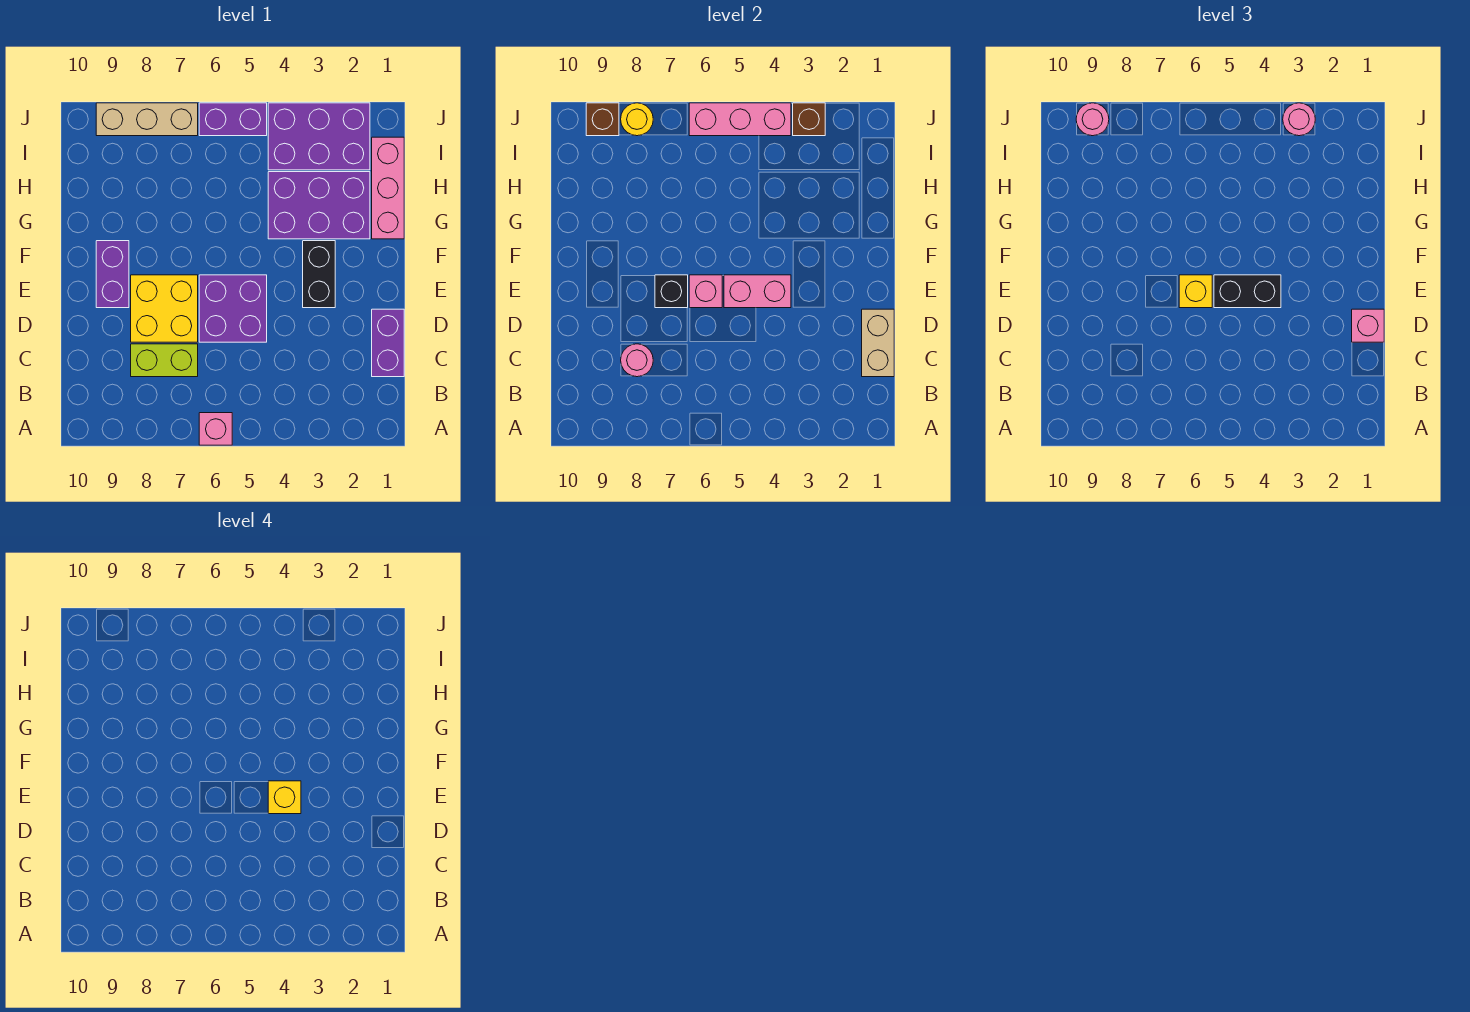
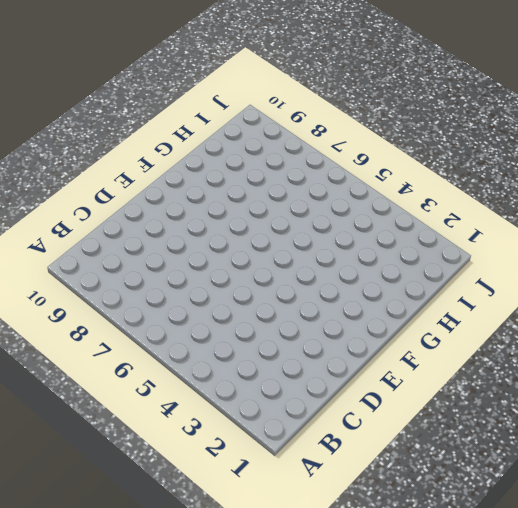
none -> pink brick A6 level 1
none -> purple brick C1:D1 level 1
none -> lime brick C7:C8 level 1

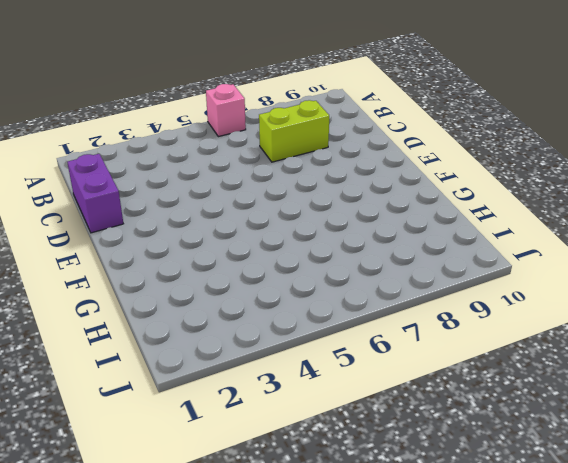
none -> purple brick D5:E6 level 1
none -> yellow brick D7:E8 level 1
none -> black brick E3:F3 level 1

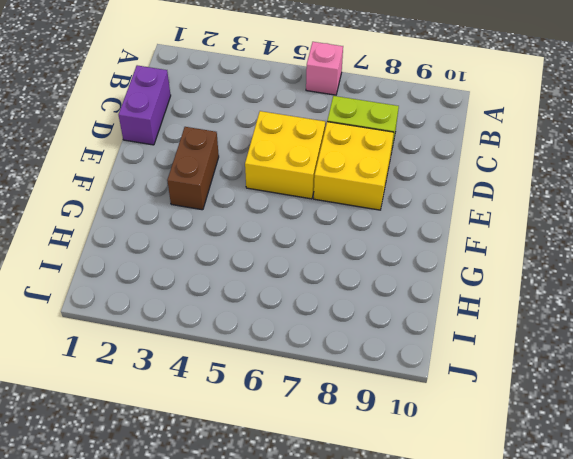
yellow brick D5:E6 level 1 -> purple brick D5:E6 level 1
brown brick E3:F3 level 1 -> black brick E3:F3 level 1
none -> purple brick E9:F9 level 1
none -> pink brick G1:I1 level 1
none -> purple brick G2:H4 level 1

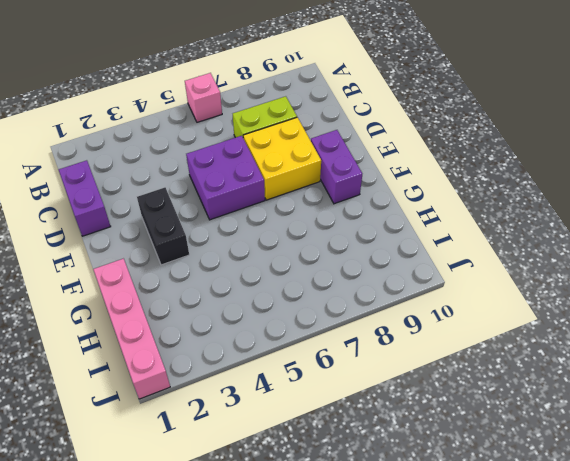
pink brick G1:J1 level 1 -> pink brick G1:I1 level 1
none -> purple brick G2:H4 level 1
none -> purple brick I2:J4 level 1
none -> purple brick J5:J6 level 1

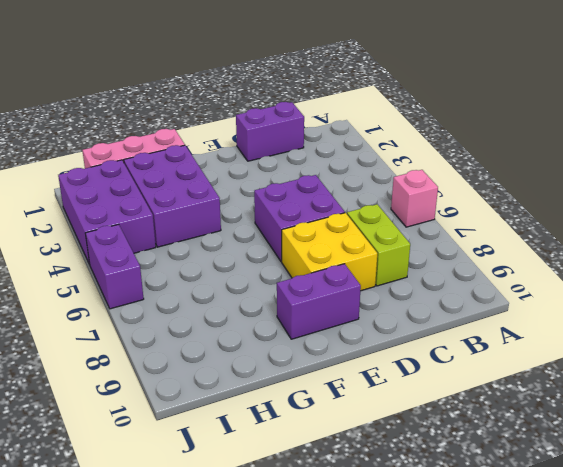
none -> black brick E3:F3 level 1
none -> tan brick J7:J9 level 1
none -> tan brick C1:D1 level 2

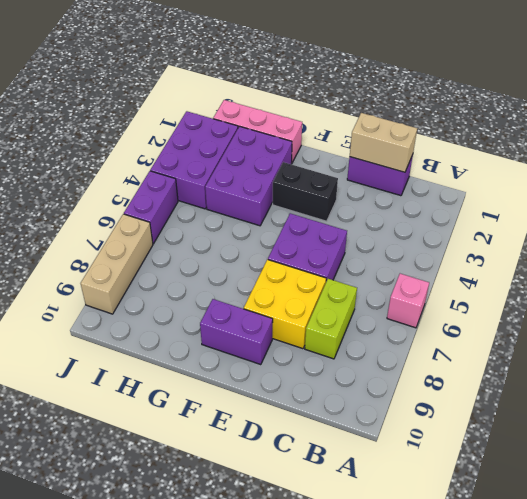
none -> pink round brick C8 level 2
none -> pink brick E4:E5 level 2
none -> pink brick E6 level 2

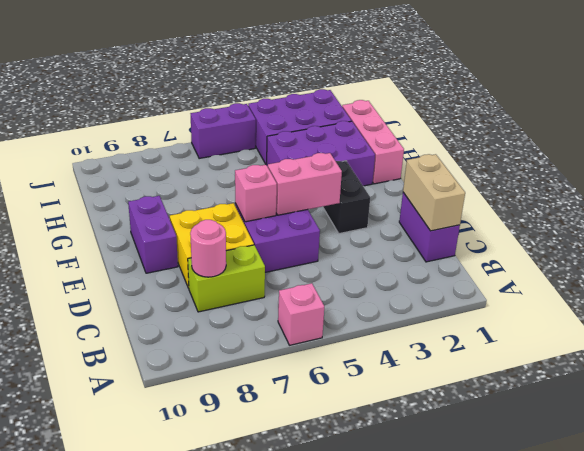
none -> tan brick J7:J9 level 1
none -> black brick E7 level 2
none -> brown brick J3 level 2

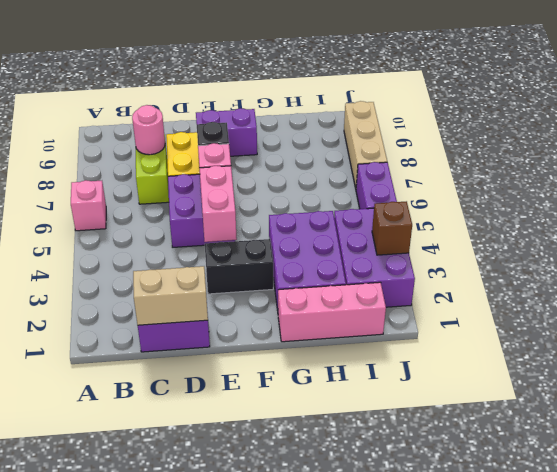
none -> pink brick J4:J6 level 2
none -> yellow round brick J8 level 2
none -> brown brick J9 level 2

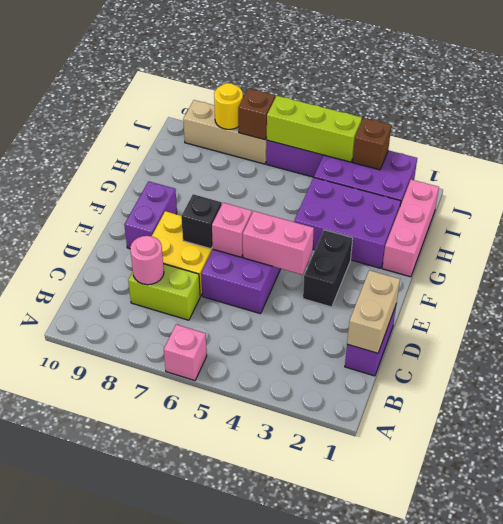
lime brick J4:J6 level 2 -> pink brick J4:J6 level 2
brown brick J7 level 2 -> brown brick J9 level 2
none -> pink brick D1 level 3
none -> black brick E4:E5 level 3
none -> yellow brick E6 level 3

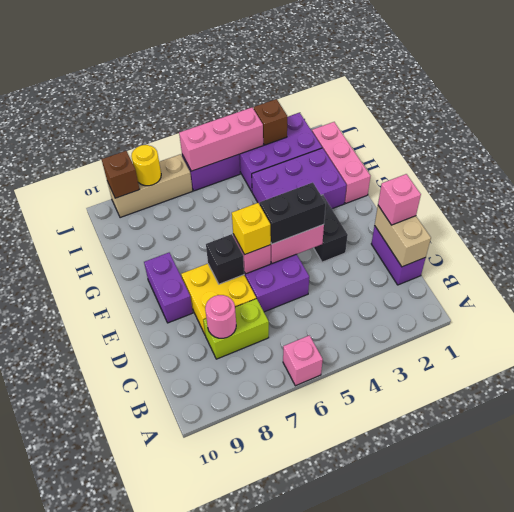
none -> pink round brick J3 level 3
none -> pink round brick J9 level 3
none -> yellow brick E4 level 4

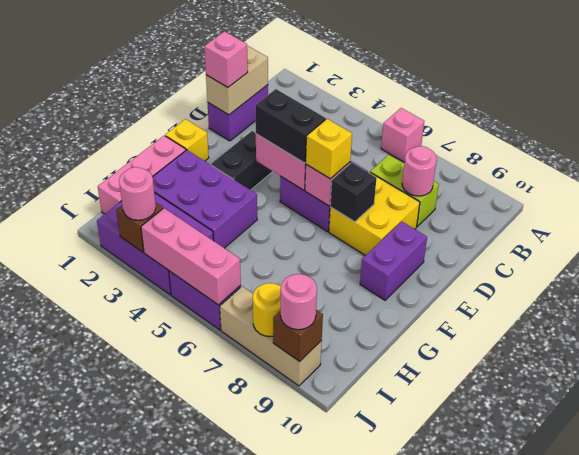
yellow brick F1 level 1 -> yellow brick E4 level 4

